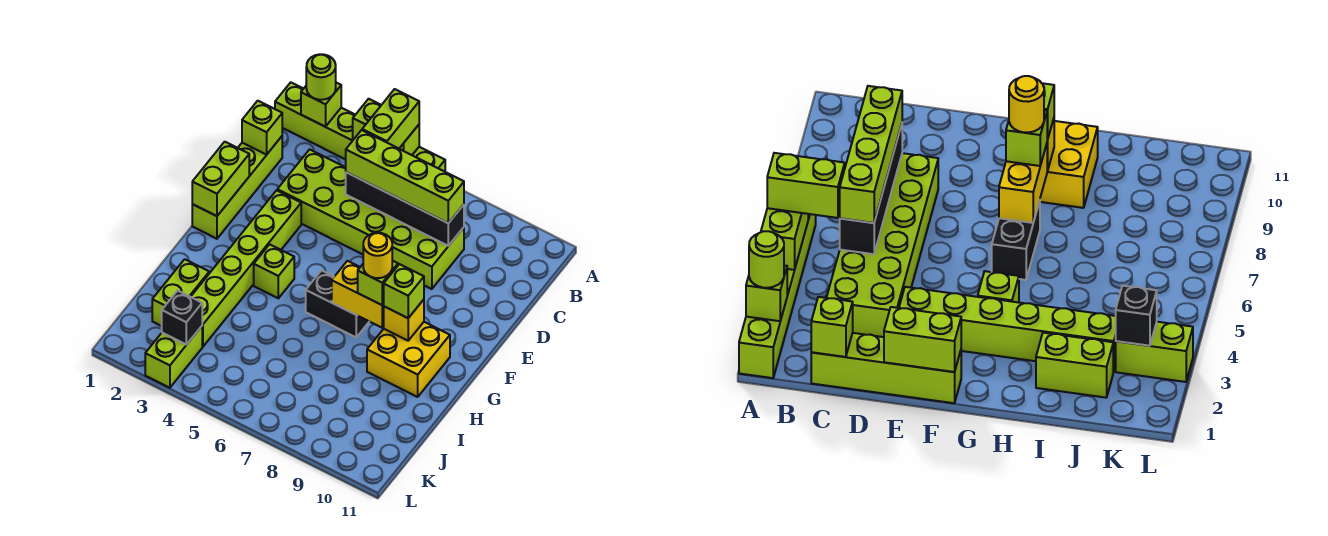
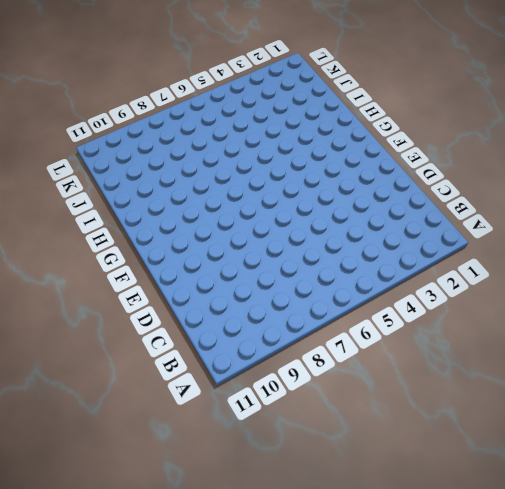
none -> lime brick A1:A6 level 1
none -> lime brick C1:F1 level 1
none -> lime brick C3:D8 level 1

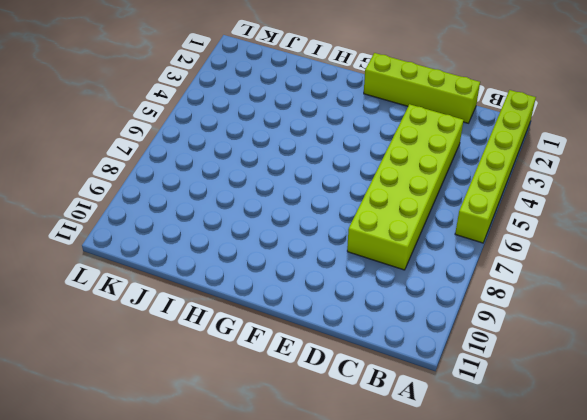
none -> lime brick E3:J3 level 1
none -> lime brick G4 level 1
none -> black brick G6:G7 level 1

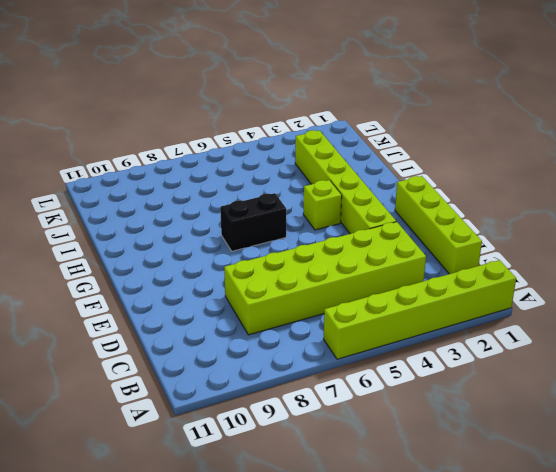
none -> yellow brick G9:H10 level 1
none -> lime brick I2:J2 level 1
none -> lime brick K3:L3 level 1

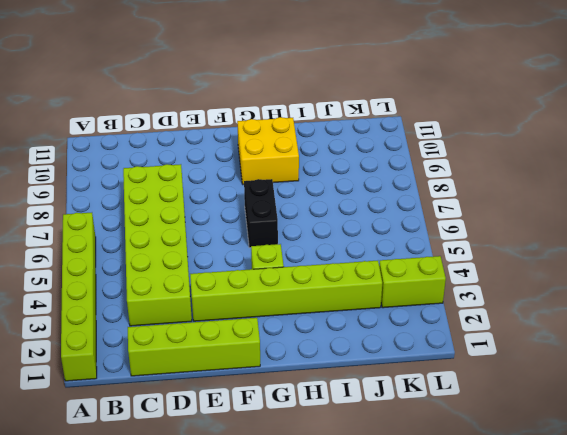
none -> lime brick I2:J2 level 1
none -> lime brick A2 level 2
none -> lime brick A4:A5 level 2

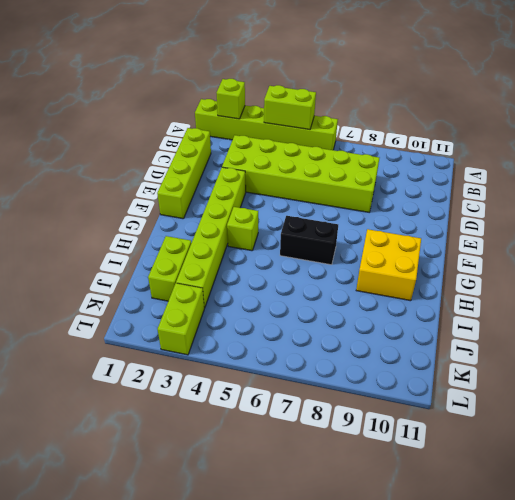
none -> lime brick C1 level 2
none -> black brick C5:C8 level 2
none -> lime brick E1:F1 level 2

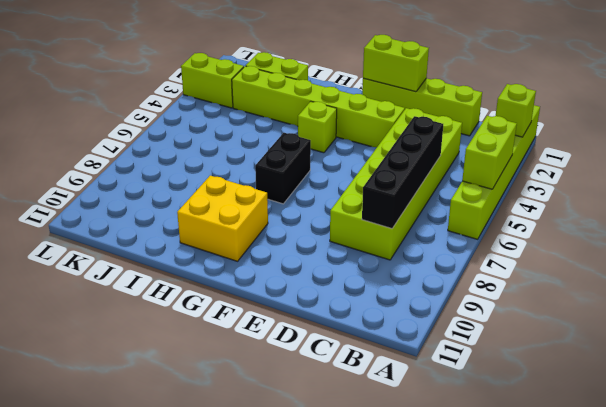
none -> lime brick C1 level 2
none -> yellow brick G7:G8 level 2
none -> yellow brick G9 level 2

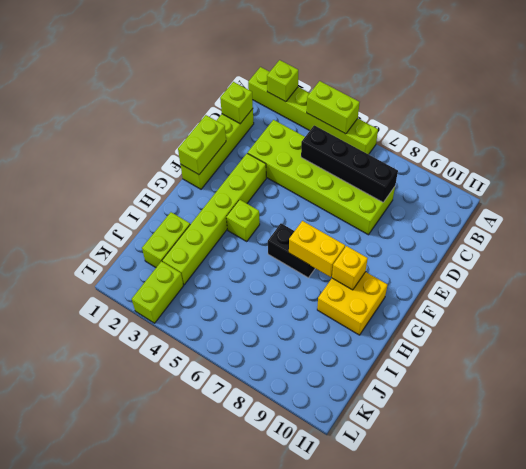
none -> black brick K3 level 2
none -> lime round brick A2 level 3
none -> lime brick A5:B5 level 3

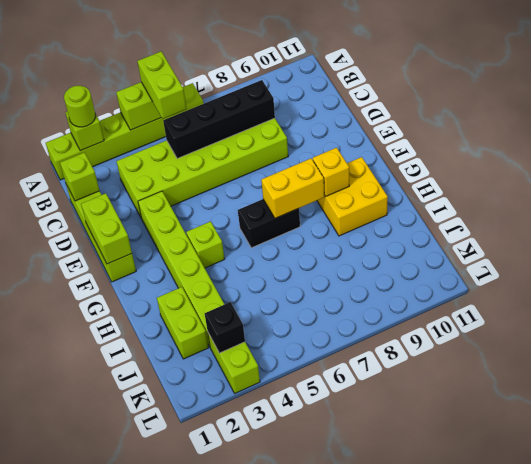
none -> lime brick C5:C8 level 3
none -> lime brick G8 level 3
none -> lime brick G9 level 3

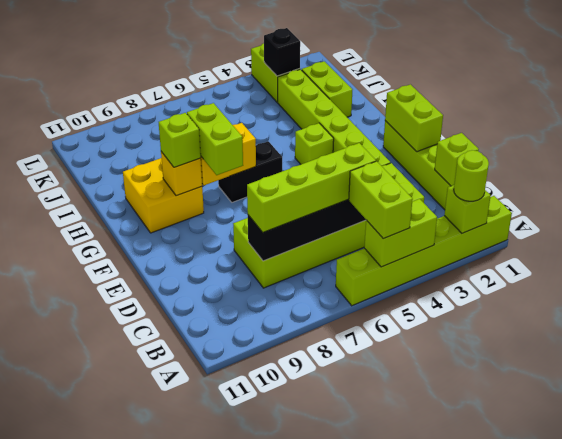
lime brick F8:G8 level 3 -> lime brick G8 level 3
none -> yellow round brick G8 level 4

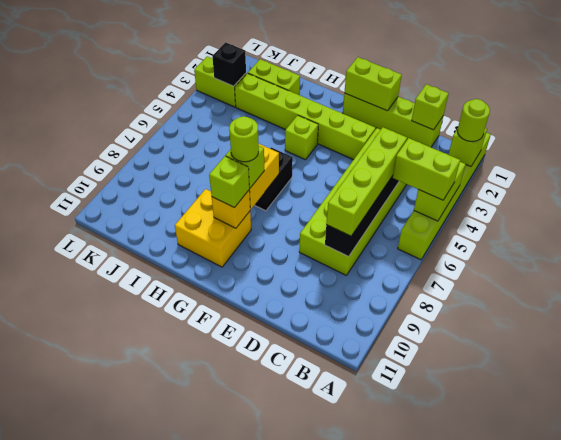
lime round brick G8 level 4 -> yellow round brick G8 level 4

